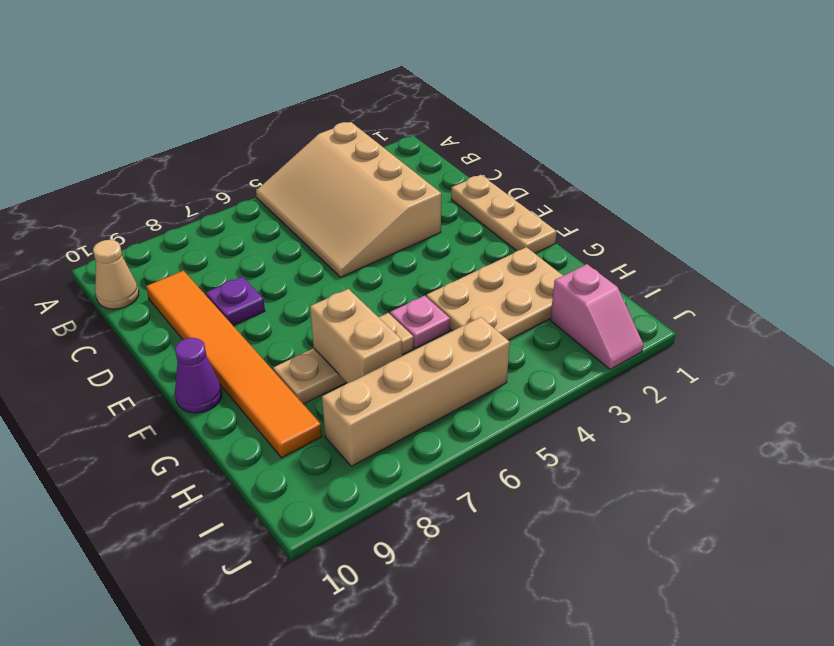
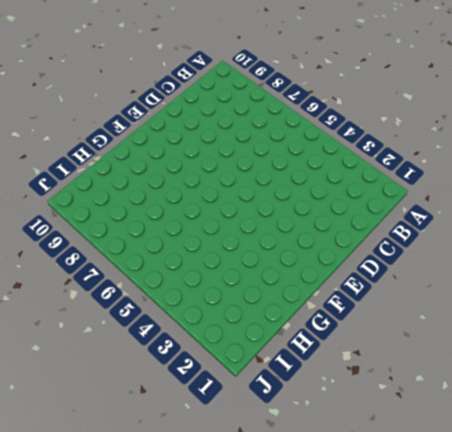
none -> tan slope A3:D5 level 1 top 3
none -> tan cone B10 level 1
none -> orange tile C9:H9 level 1

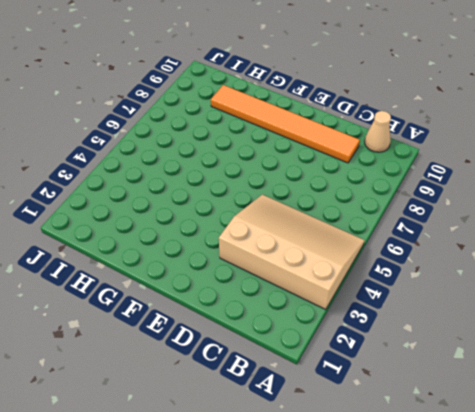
none -> tan plate D1:F1 level 1
none -> purple plate D8 level 1
none -> purple cone F10 level 1

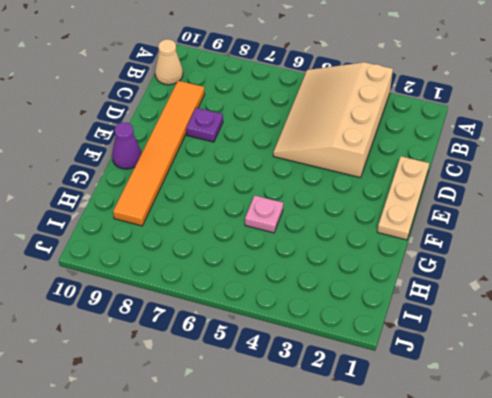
none -> tan plate G2:H4 level 1
none -> tan plate G6:G8 level 1
none -> pink slope I2:J2 level 1 top I

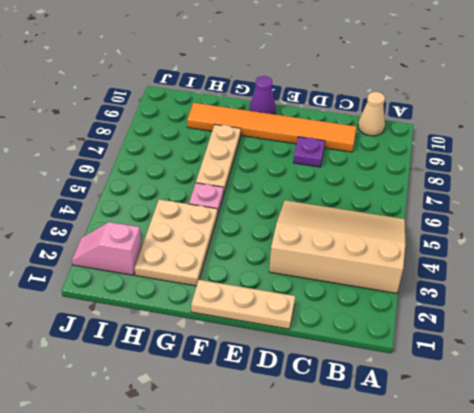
none -> tan brick I5:I8 level 1
none -> tan brick G7:H7 level 2

